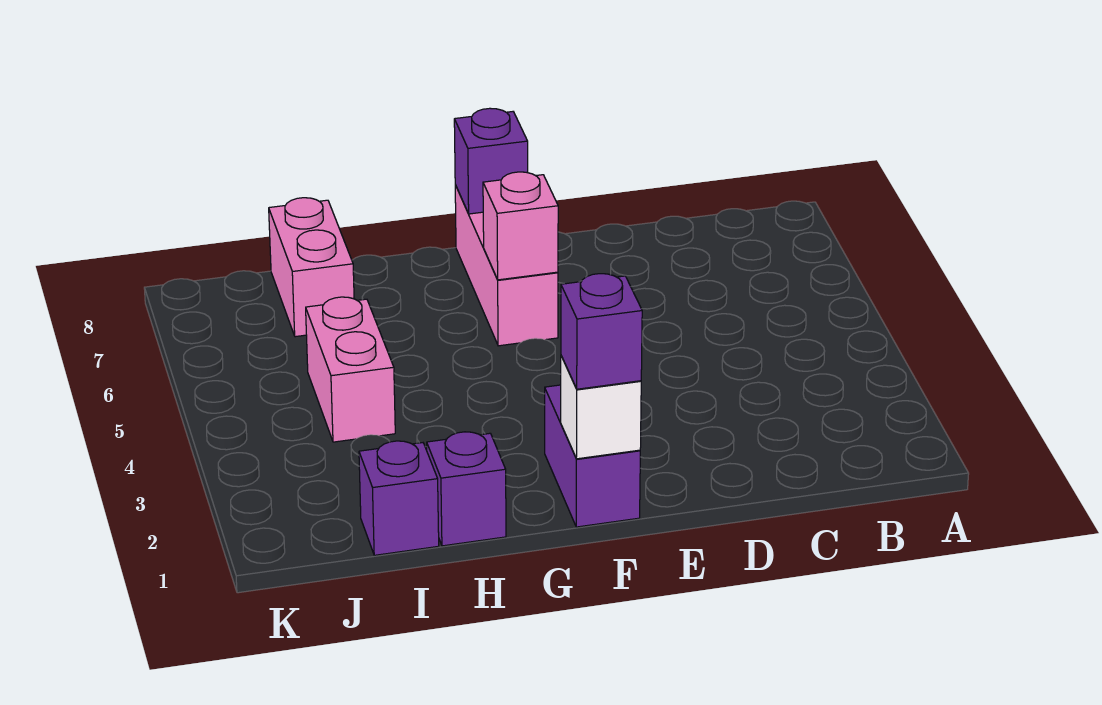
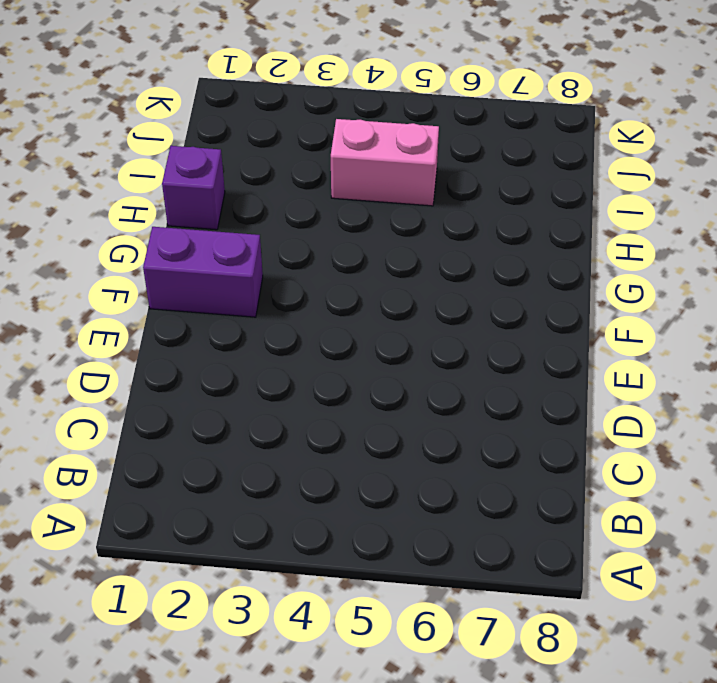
none -> pink brick F6:F8 level 1
none -> purple brick I1 level 1

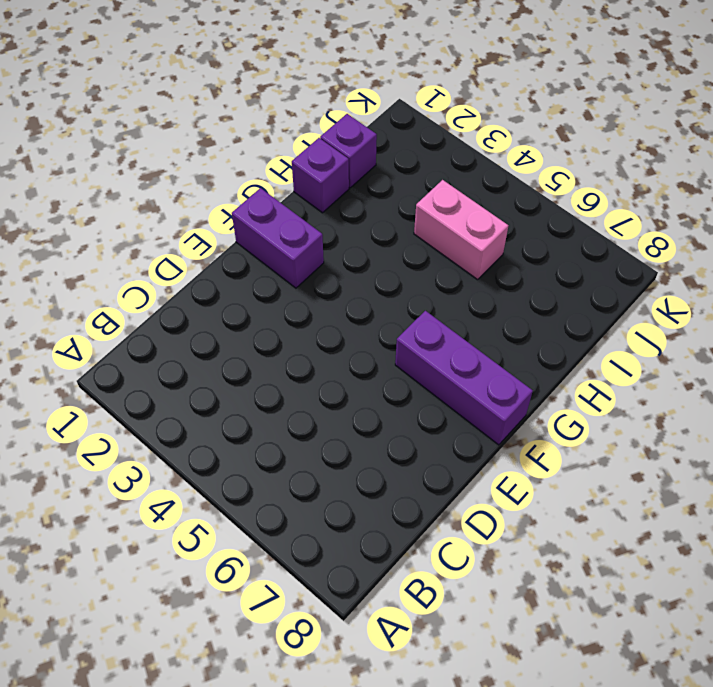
purple brick F6:F8 level 1 -> pink brick F6:F8 level 1
none -> pink brick I7:I8 level 1
none -> white brick F1 level 2

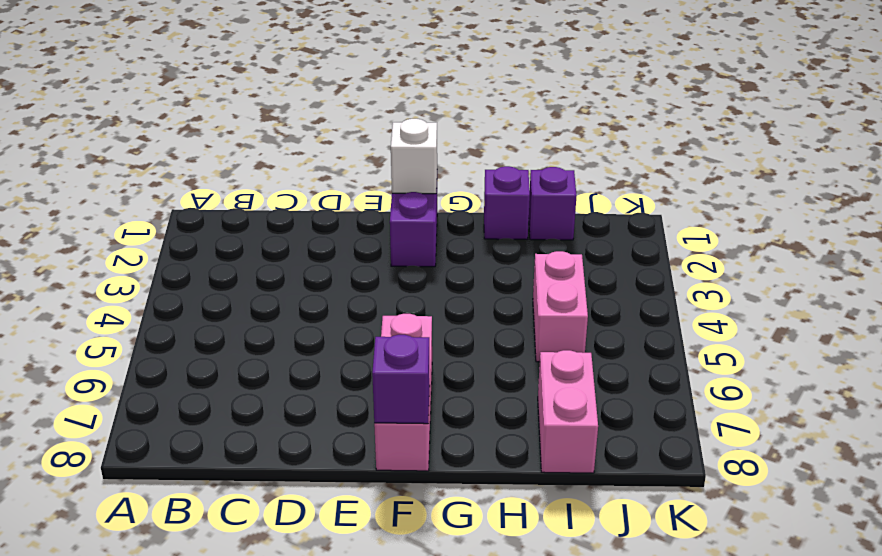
none -> pink brick F6 level 2
none -> purple brick F1 level 3

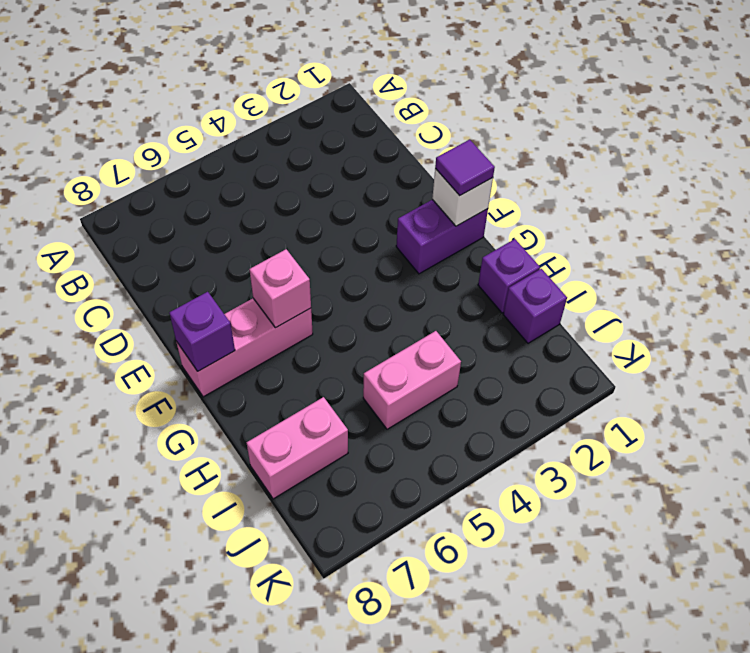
purple tile F1 level 3 -> purple brick F1 level 3

